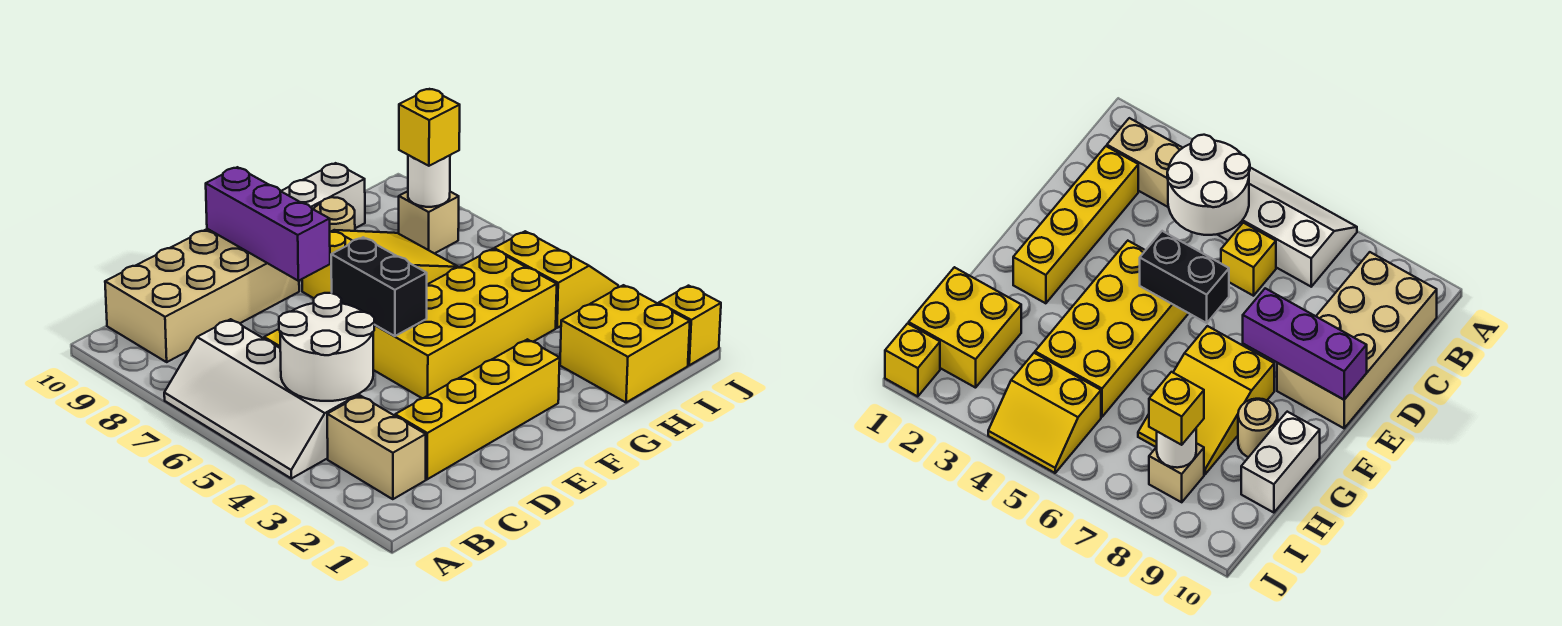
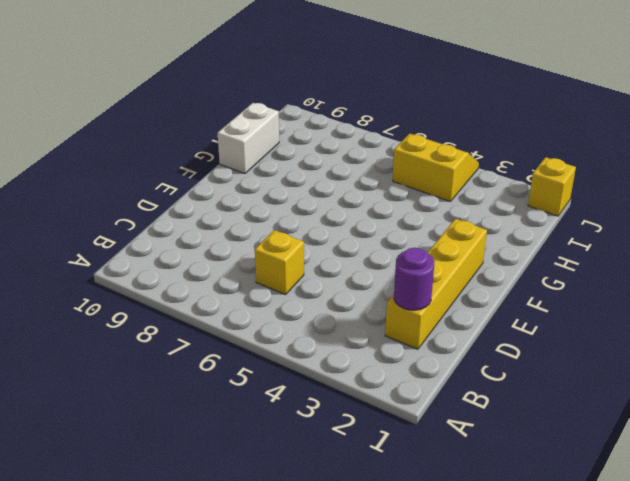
purple round brick C2 level 2 -> none
none -> white slope A4:B7 level 1 top B
none -> tan brick B2:B3 level 1
none -> tan brick B9:E10 level 1

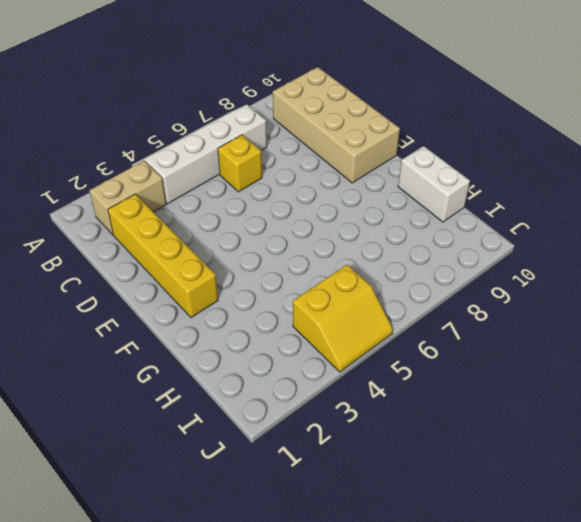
none -> yellow brick E4:H5 level 1
none -> yellow slope F7:H8 level 1 top F
none -> tan round brick G9 level 1

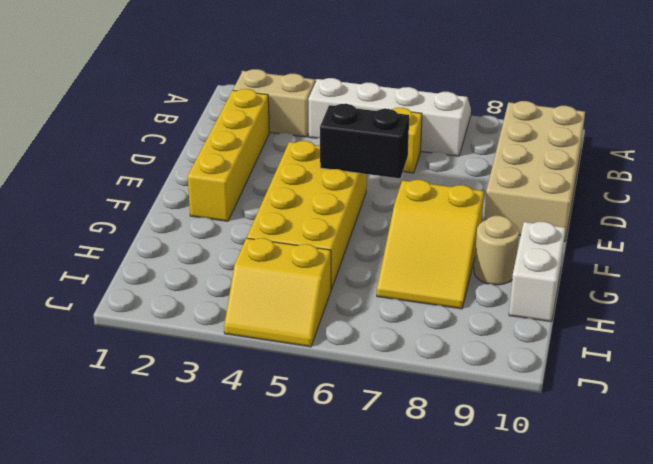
none -> yellow brick H1:I2 level 1
none -> tan brick I8 level 1
none -> yellow brick J1 level 1

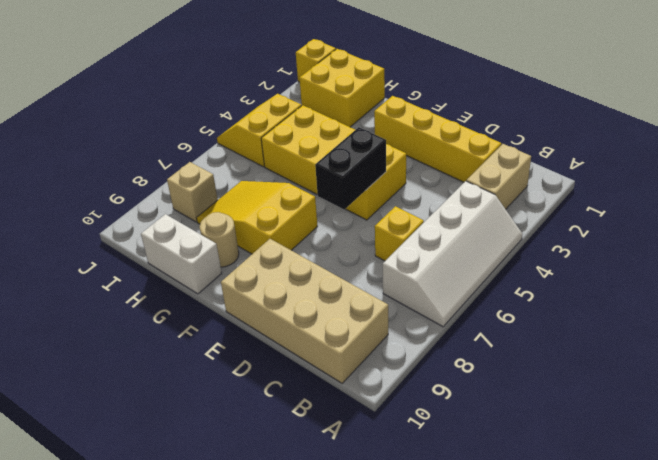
none -> white round brick B4:C5 level 2
none -> purple brick E8:E10 level 2
none -> white round brick I8 level 2

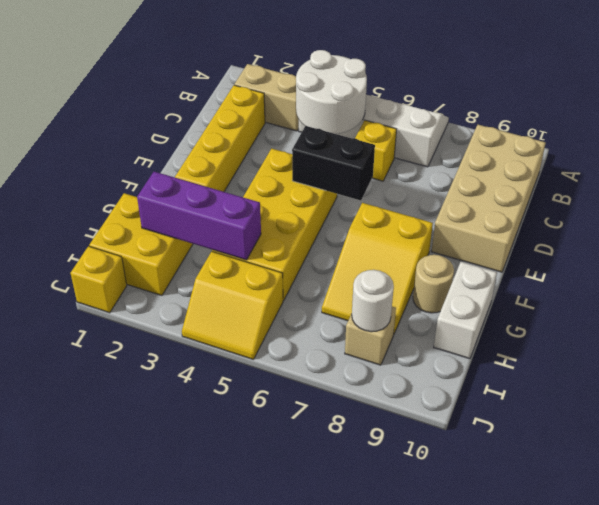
purple brick H2:H4 level 2 -> purple brick E8:E10 level 2
none -> yellow brick I8 level 3

